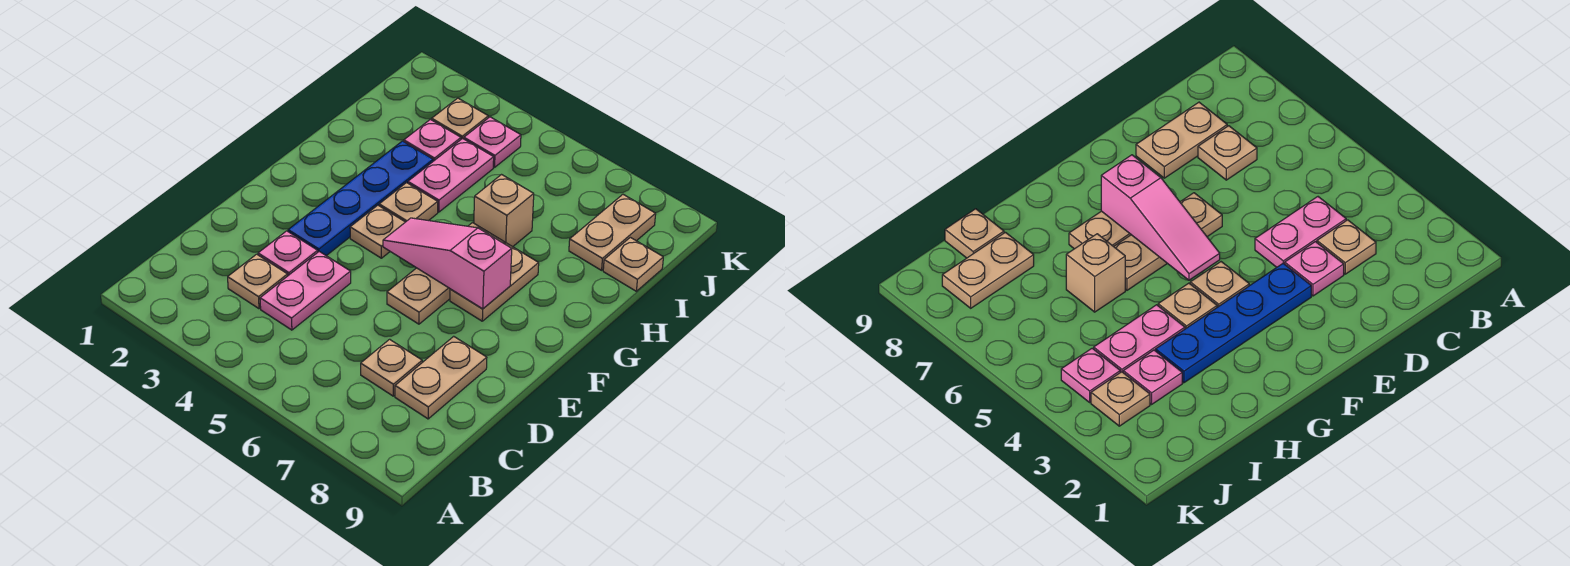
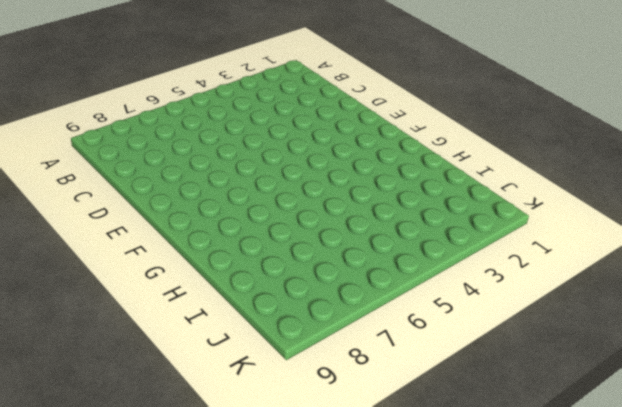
none -> tan plate C3 level 1
none -> pink plate C4:D4 level 1
none -> tan plate C7 level 1

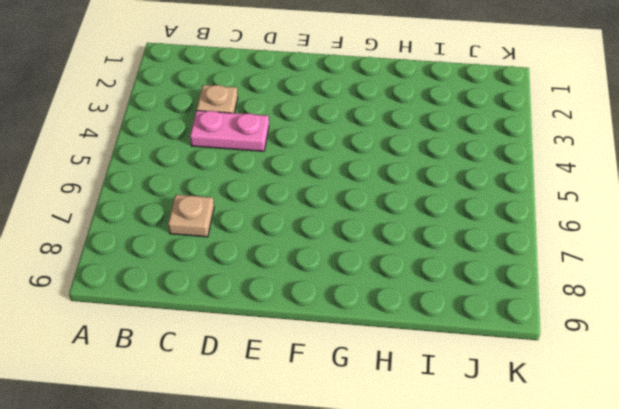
none -> tan plate C8:D8 level 1
none -> pink plate D3 level 1
none -> blue plate E3:H3 level 1

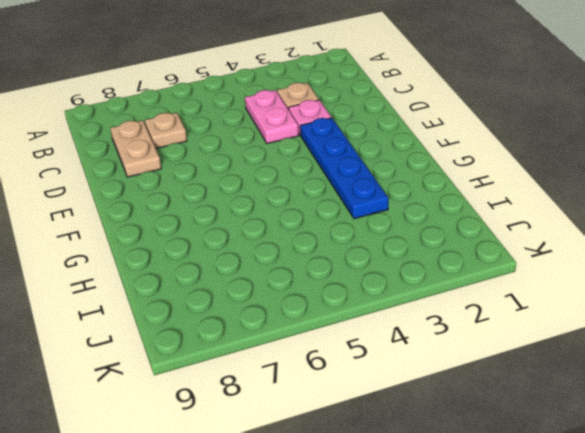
none -> tan plate E6:G6 level 1
none -> tan plate F4 level 1
none -> tan plate F7:G7 level 1

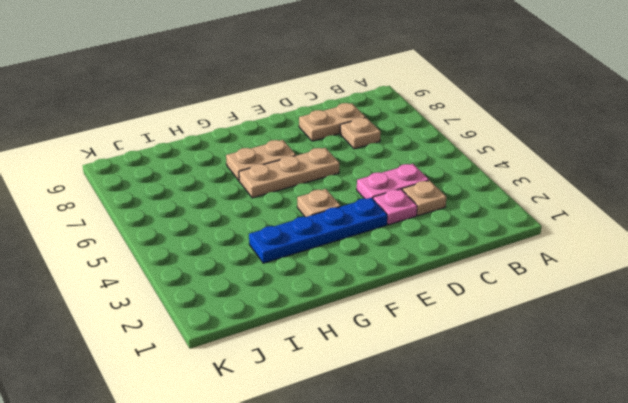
none -> tan plate G4 level 1
none -> pink plate H4:I4 level 1
none -> tan brick H6 level 1

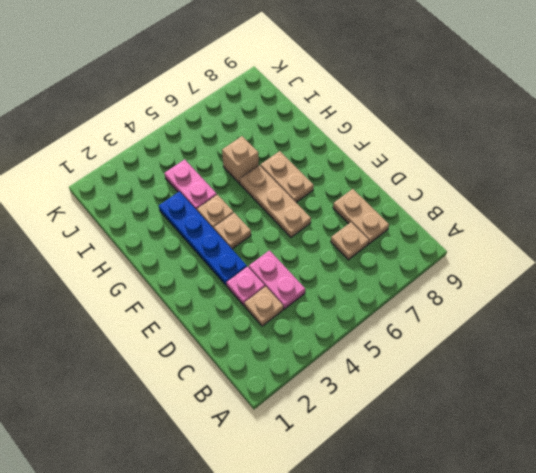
none -> pink plate I3 level 1
none -> tan plate I8:J8 level 1
none -> tan plate I9 level 1

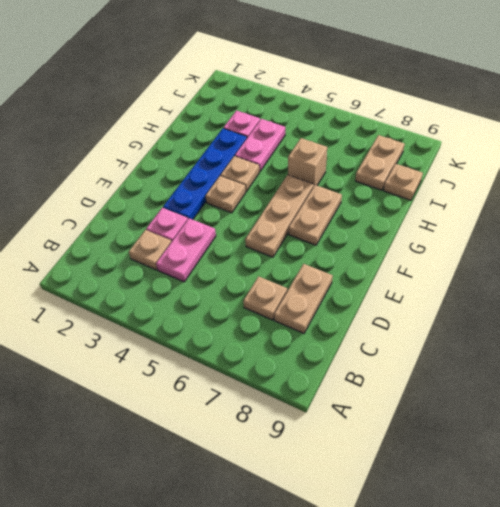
none -> tan plate J3 level 1
none -> pink plate J4 level 1
none -> pink slope F5:F7 level 2 top 7

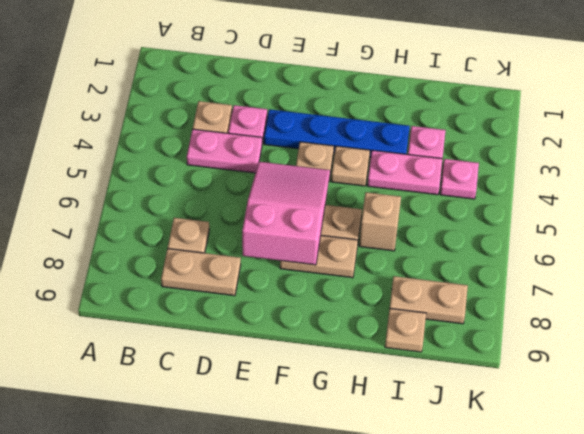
pink slope E5:F7 level 2 top 7 -> pink slope F5:F7 level 2 top 7
none -> tan plate J3 level 1

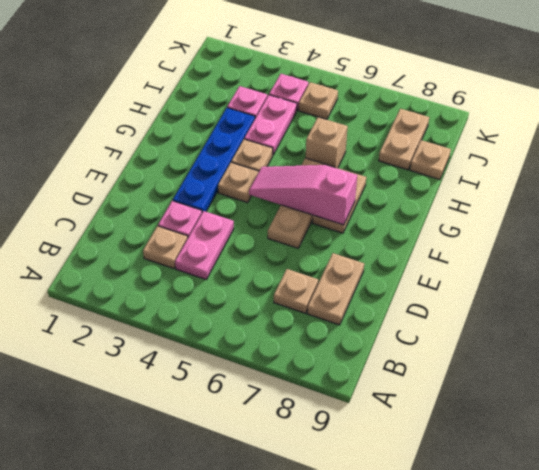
tan plate J5 level 1 -> tan plate J3 level 1

